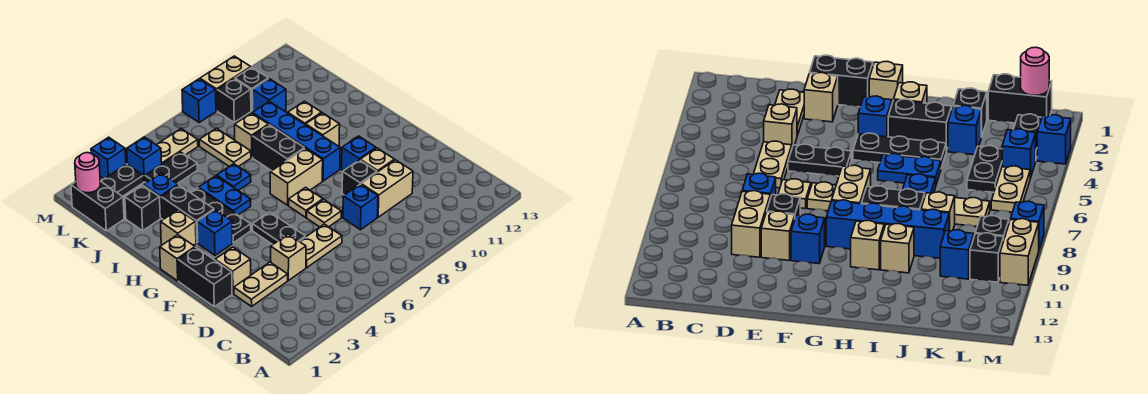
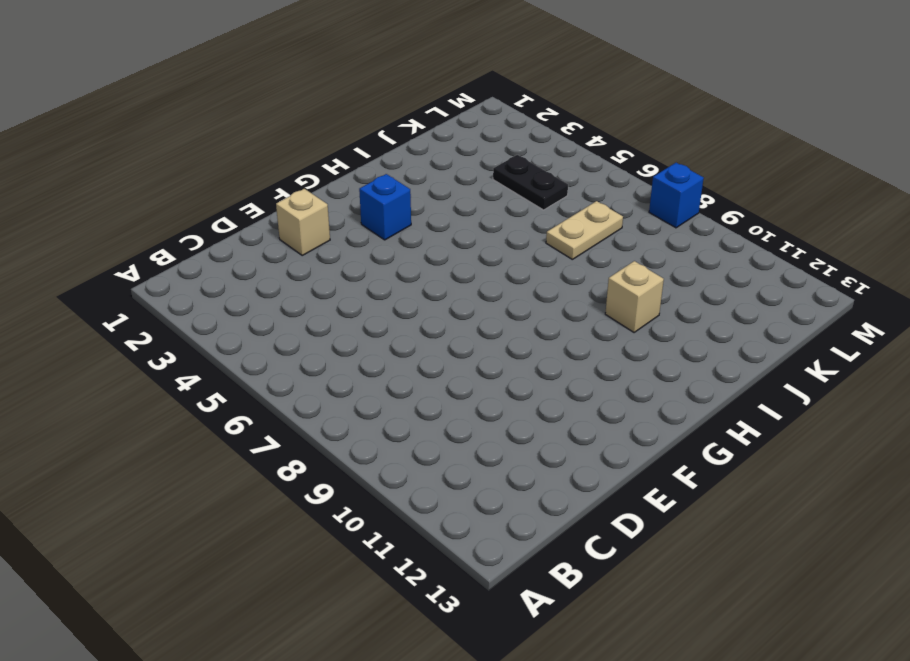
none -> tan plate D2:D3 level 1
none -> tan brick D4 level 1
none -> tan plate D5:D6 level 1
none -> blue brick D8 level 1

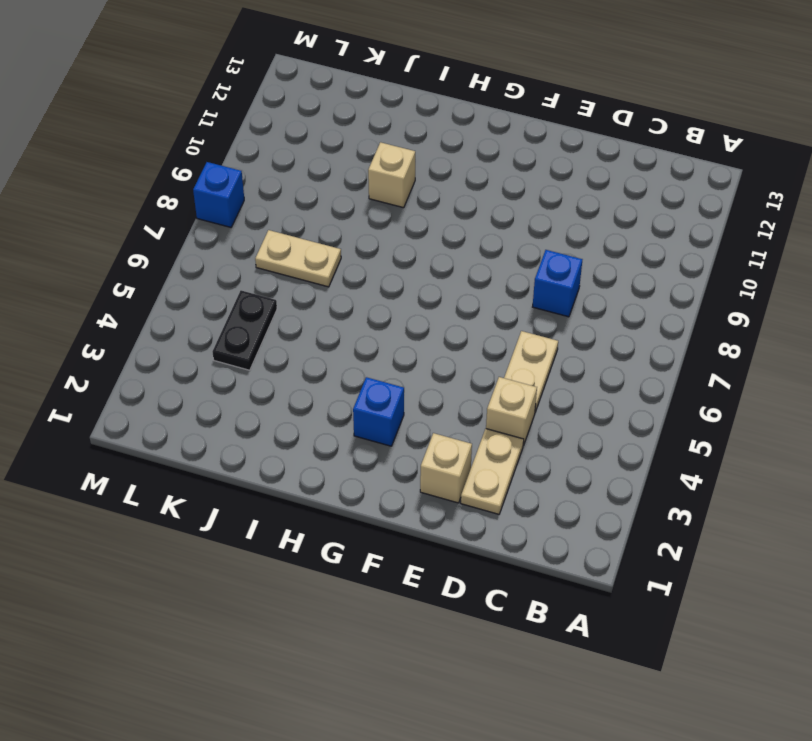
none -> tan brick D9:D10 level 1
none -> black brick E1:F1 level 1
none -> black plate E5:F5 level 1
none -> tan plate E7 level 1

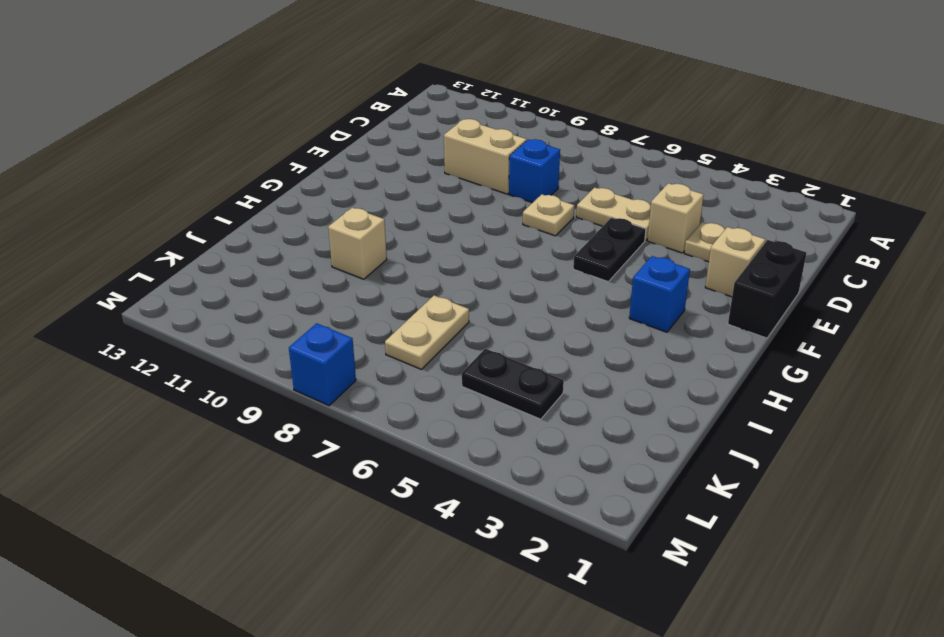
none -> black brick E9 level 1
none -> tan brick E10 level 1
none -> tan plate F7 level 1
none -> blue brick F10 level 1

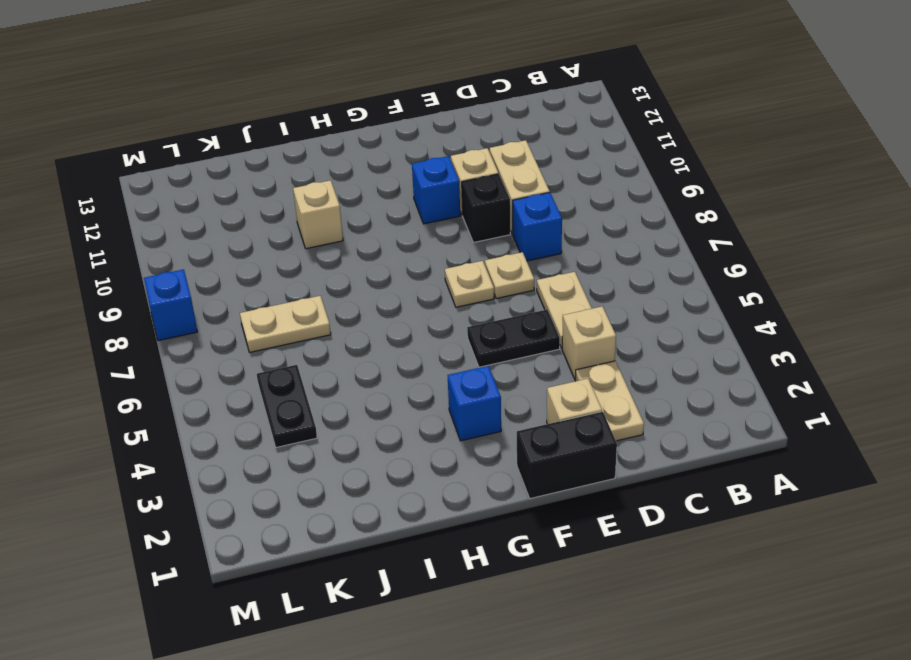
none -> tan brick G1 level 1
none -> black plate G4:I4 level 1
none -> tan brick G7:G8 level 1
none -> blue brick G9:J9 level 1

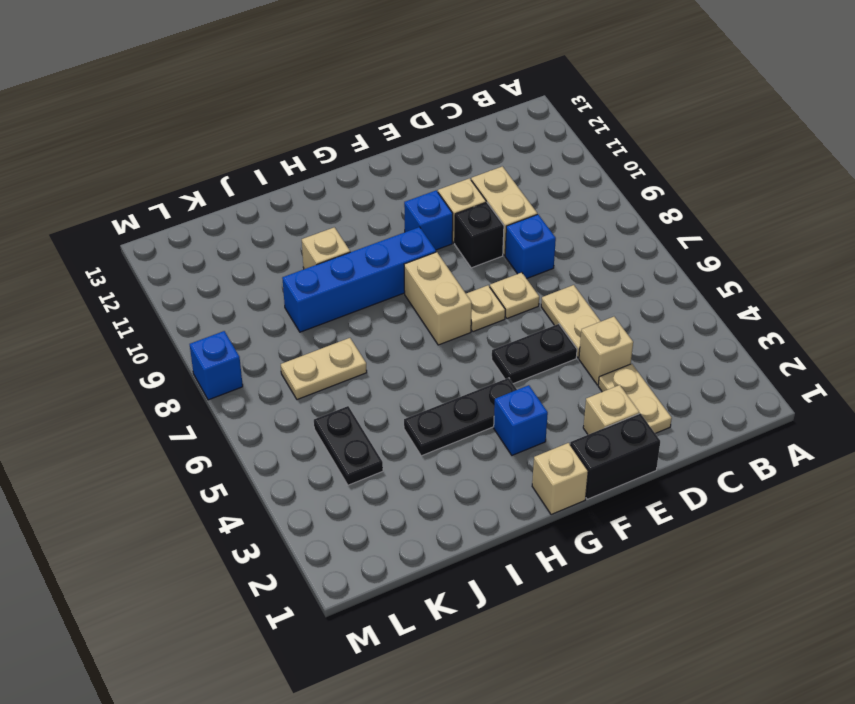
none -> tan brick H2 level 1
none -> black brick H3:I3 level 1
none -> blue plate H5:I5 level 1
none -> black brick H8:I8 level 1

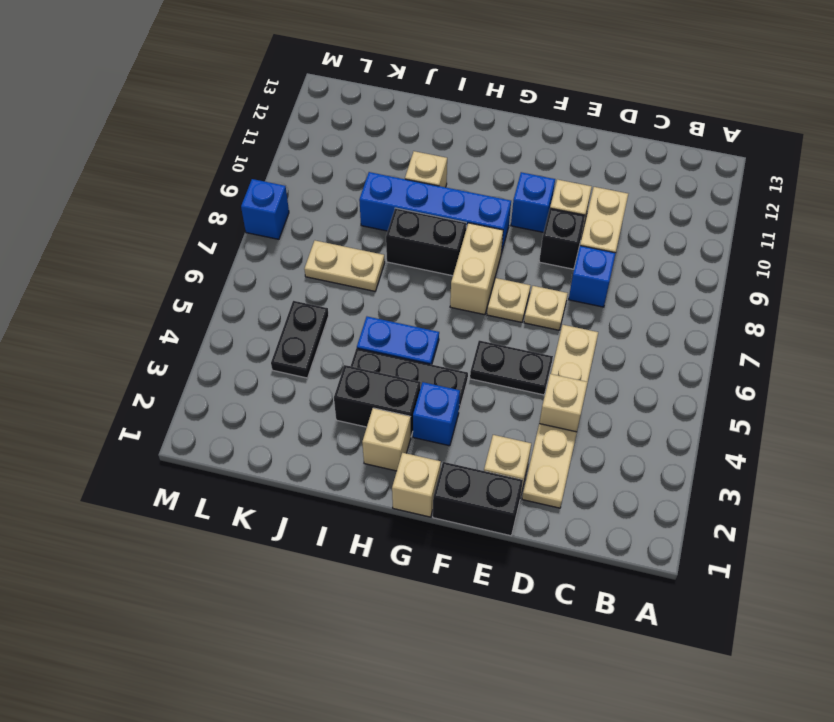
none -> tan brick H10 level 1
none -> blue plate I6 level 1
none -> black brick J2 level 1
none -> blue brick J3 level 1

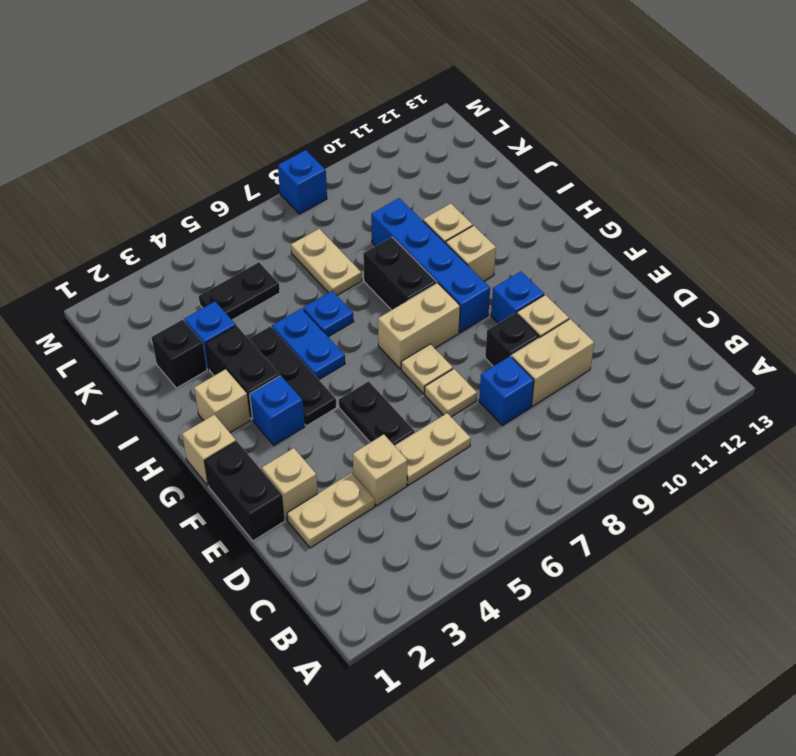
none -> tan brick J8 level 1
none -> black brick K1:L1 level 1
none -> blue brick K10 level 1
none -> black plate L2:L3 level 1

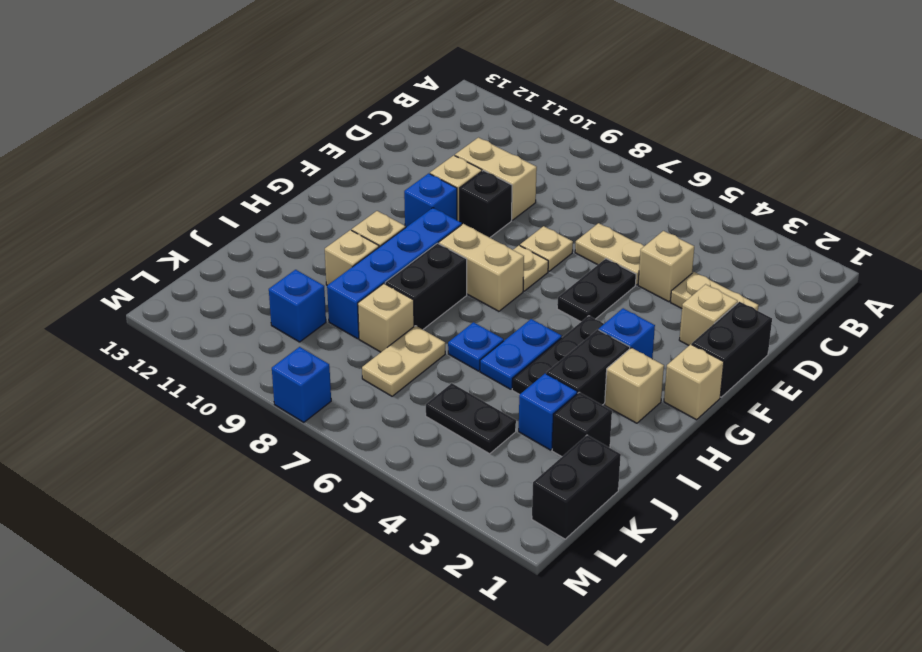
none -> blue brick D8 level 1
none -> black plate L2:L3 level 1
none -> blue brick L4 level 1
none -> tan plate L5:L6 level 1

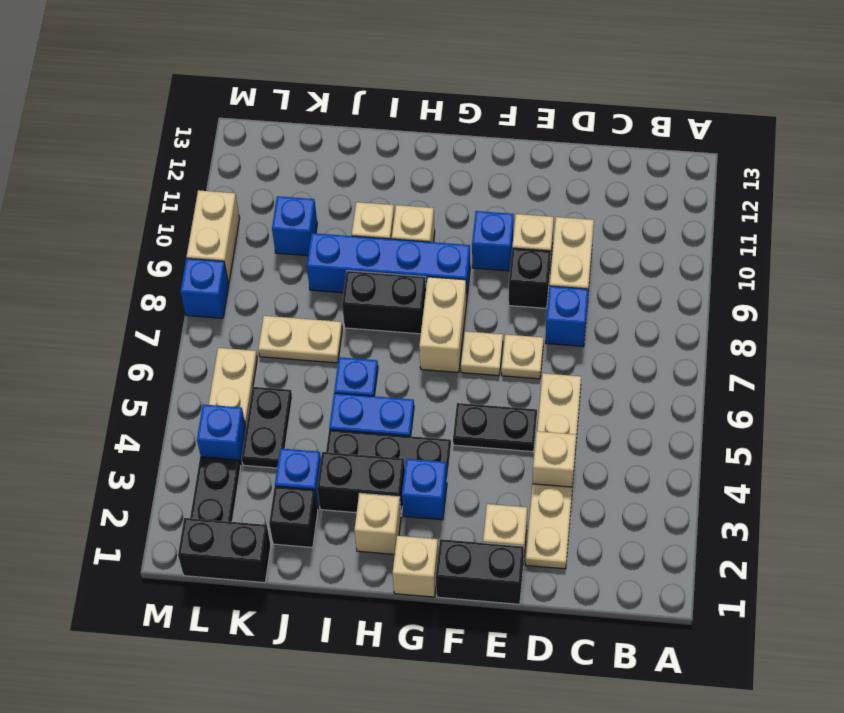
none -> tan brick J8 level 1
none -> black brick L9 level 1
none -> black brick L10 level 1
none -> blue brick M3 level 1

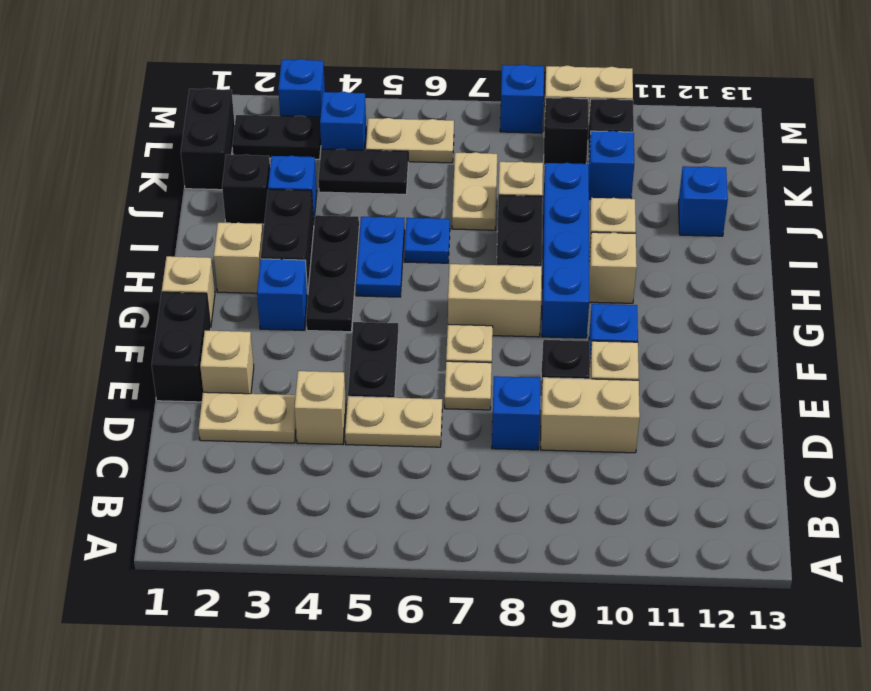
blue brick J12 level 1 -> none
none -> pink round brick L1 level 2

